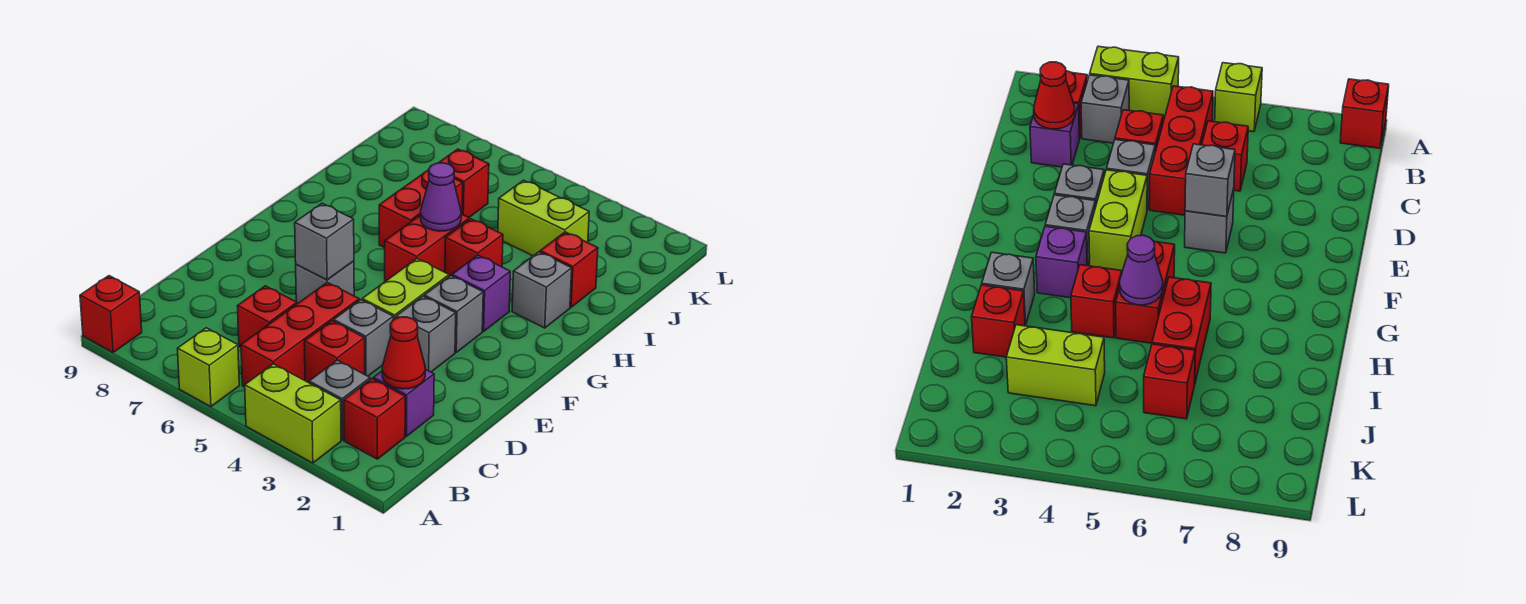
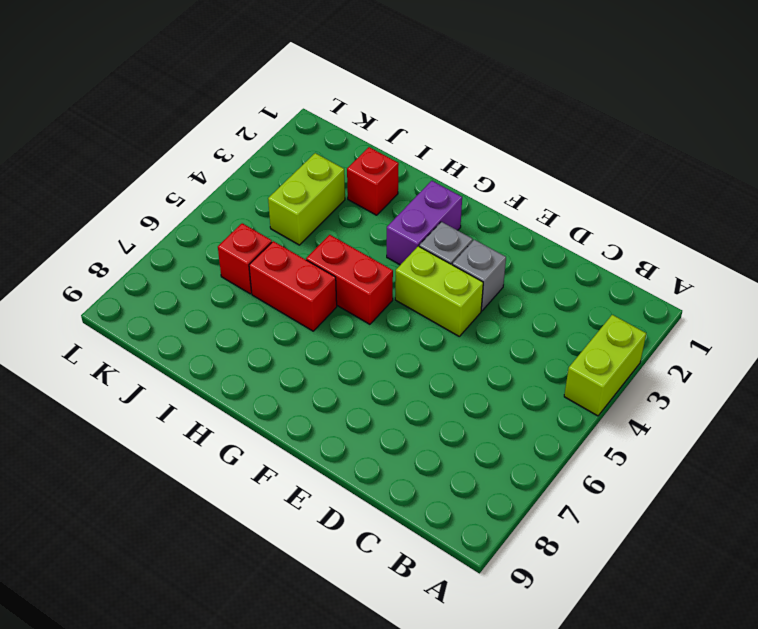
purple brick G2:G3 level 1 -> purple brick G3 level 1
none -> lime brick A6 level 1
none -> red brick A9 level 1
none -> red brick B2 level 1

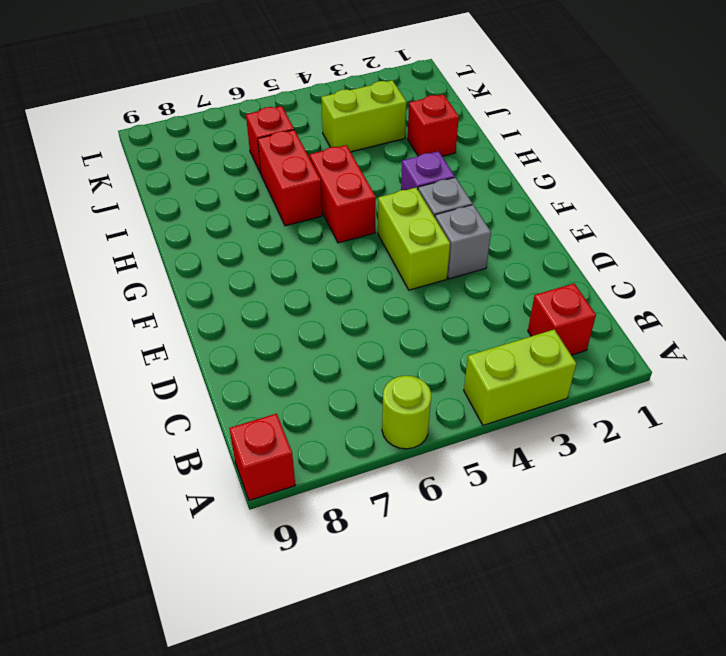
lime round brick A6 level 1 -> lime brick A6 level 1
none -> grey brick B3 level 1
none -> red brick B5:D5 level 1
none -> purple brick C2 level 1

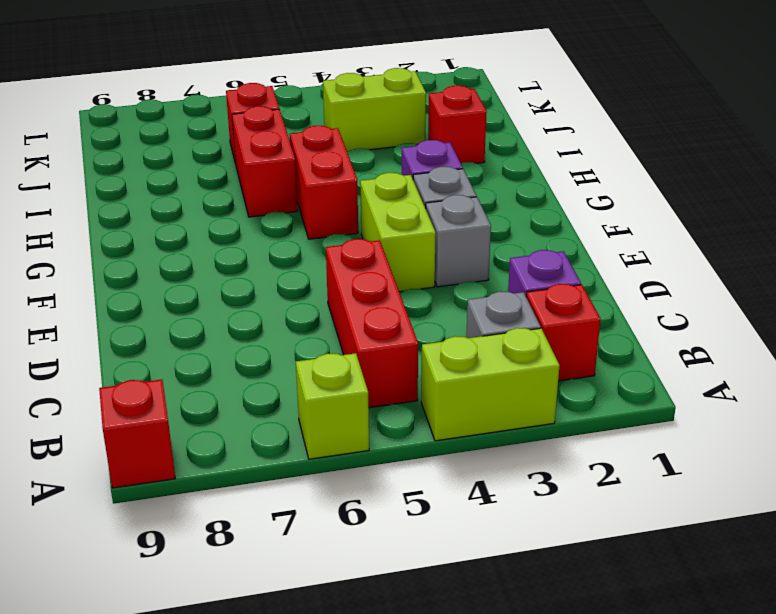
none -> red brick C4 level 1
none -> red brick C6 level 1
none -> grey brick D4 level 1

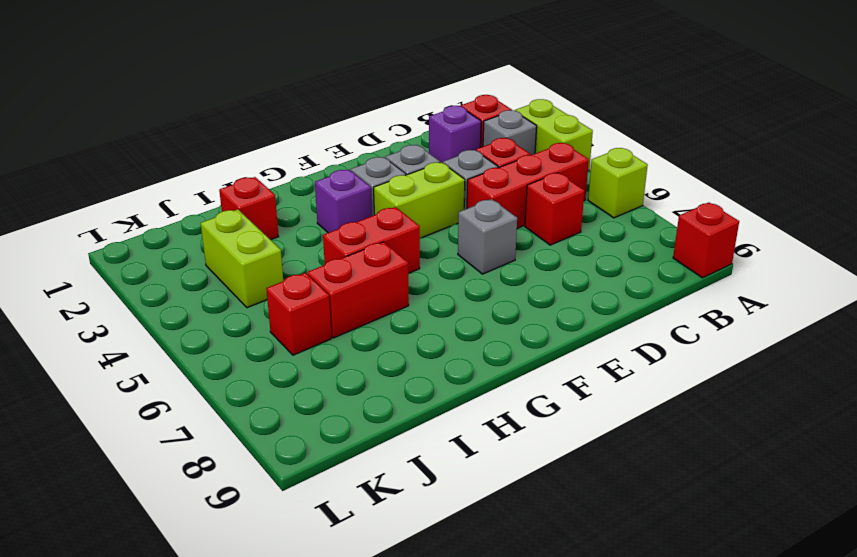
none -> grey brick H2 level 1
none -> red brick H4 level 1
none -> red cone C2 level 2

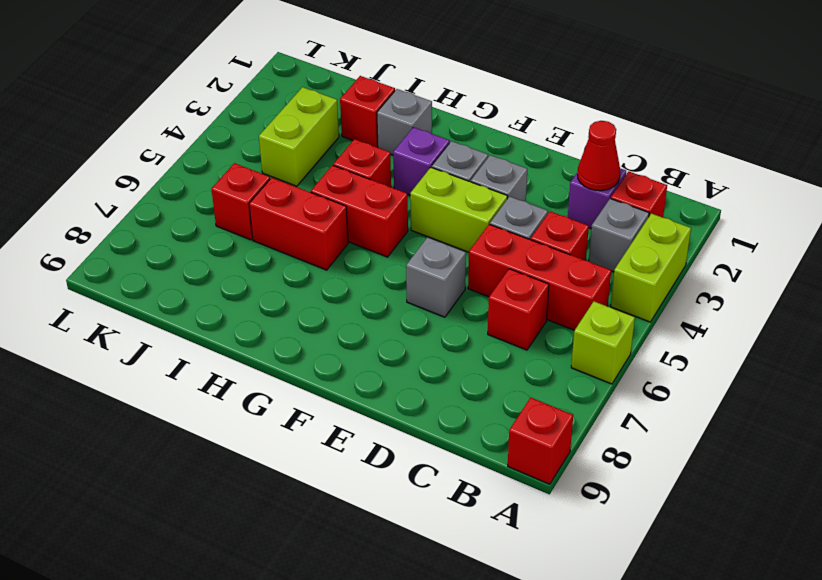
none -> grey brick E6 level 2
none -> purple cone H5 level 2

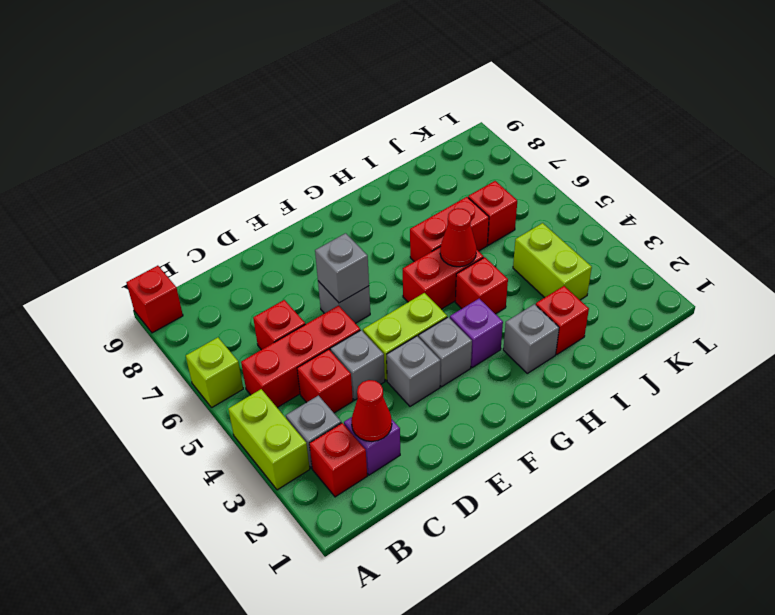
red cone H5 level 2 -> purple cone H5 level 2

